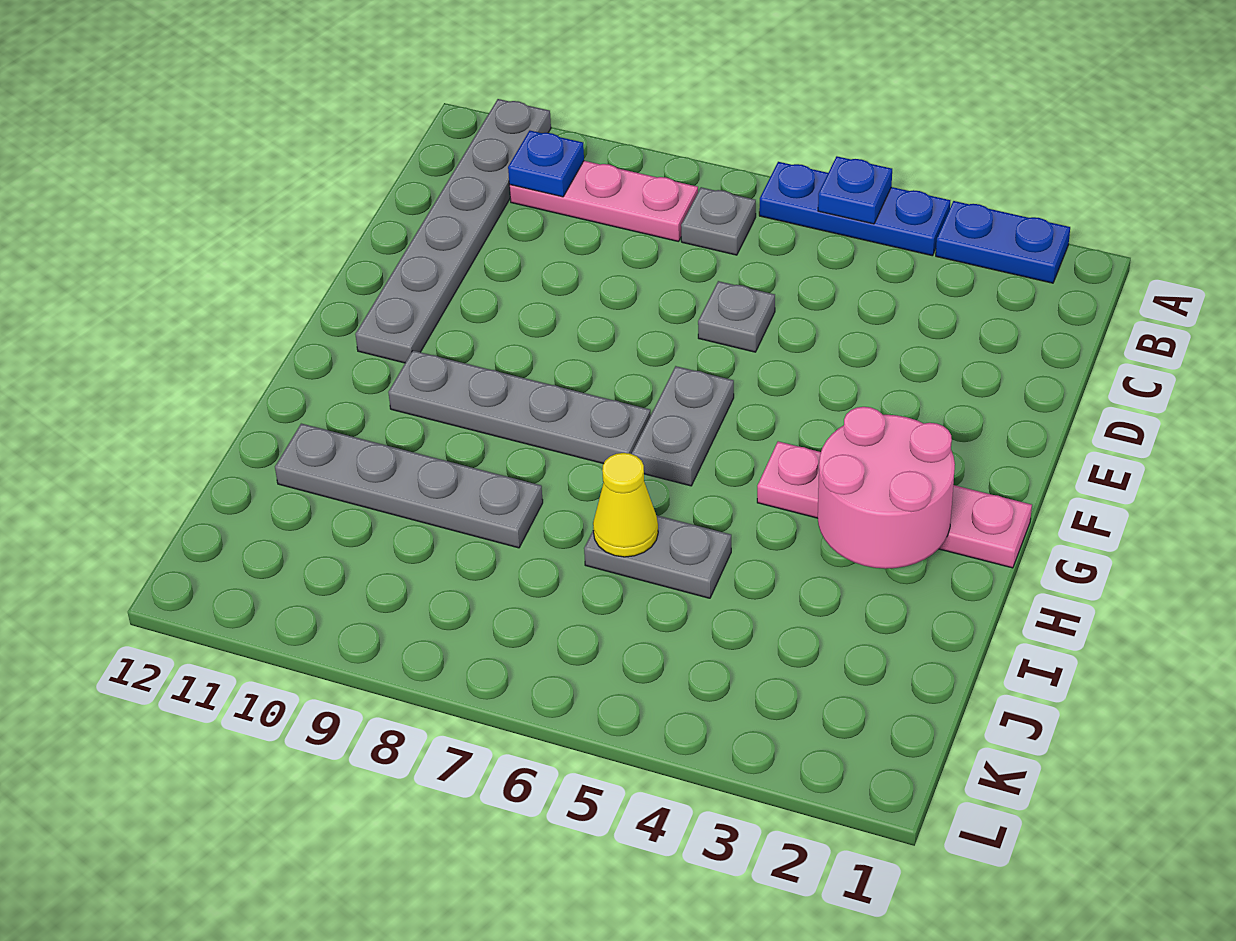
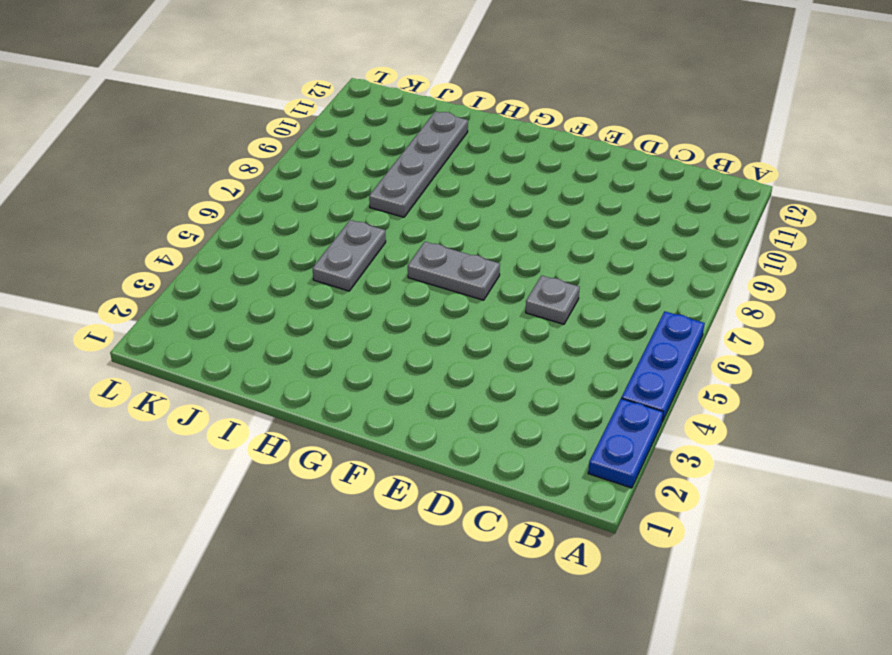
none -> grey plate A11:F11 level 1
none -> grey plate B7 level 1
none -> pink plate B8:B10 level 1

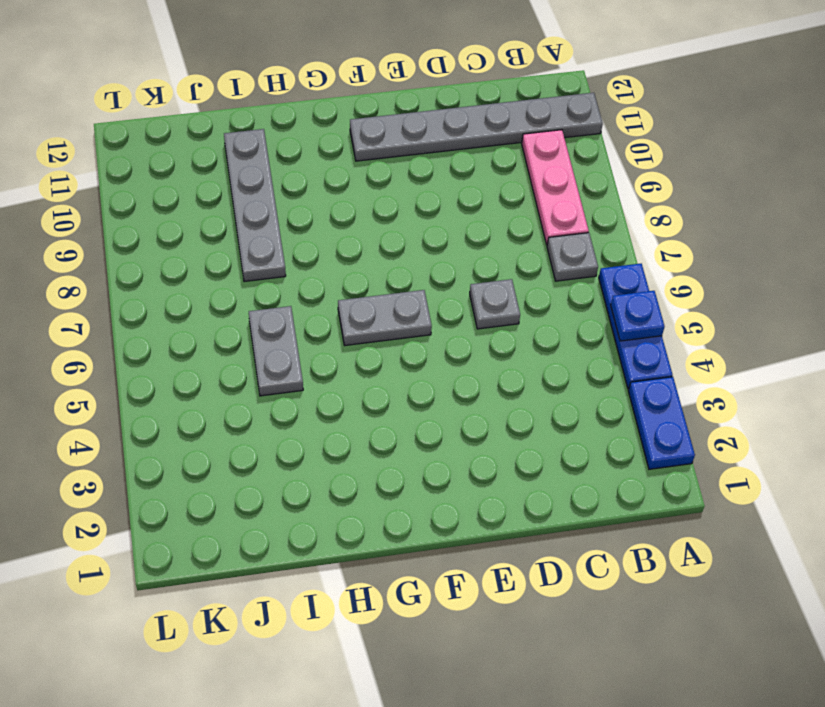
none -> pink plate G1:G4 level 1
none -> grey plate G7:G10 level 1
none -> blue plate B10 level 2

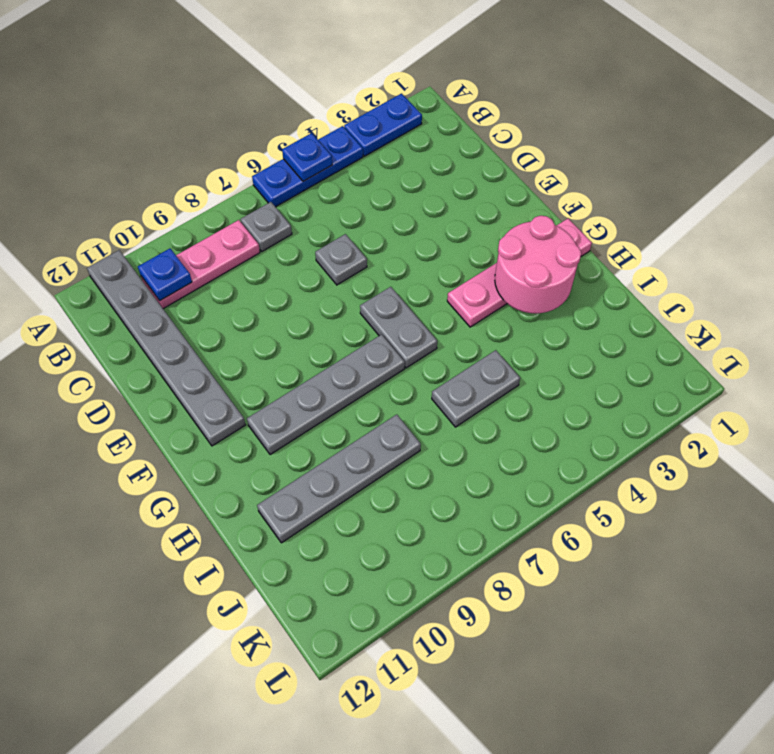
none -> yellow cone I6 level 2

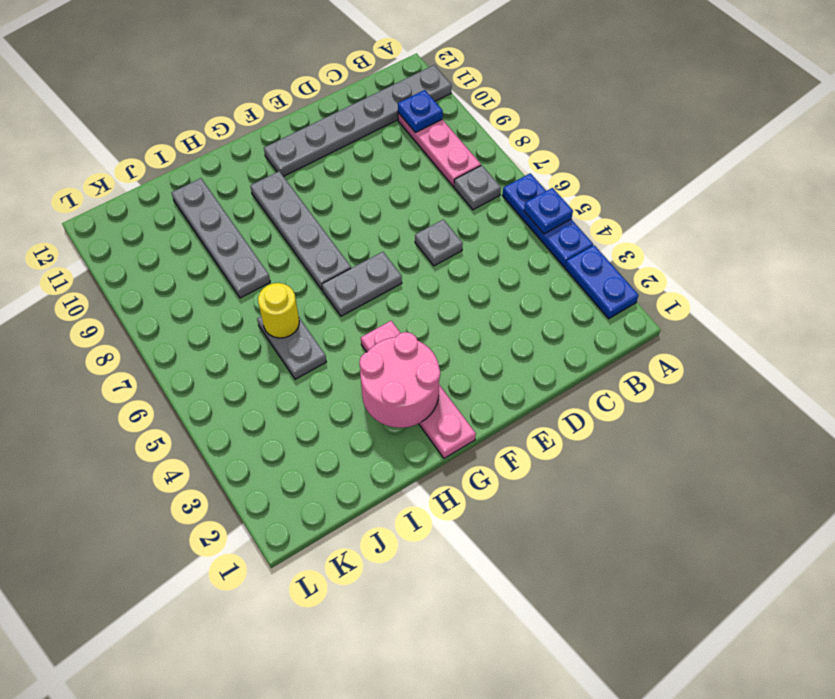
yellow round brick I6 level 2 -> yellow cone I6 level 2

